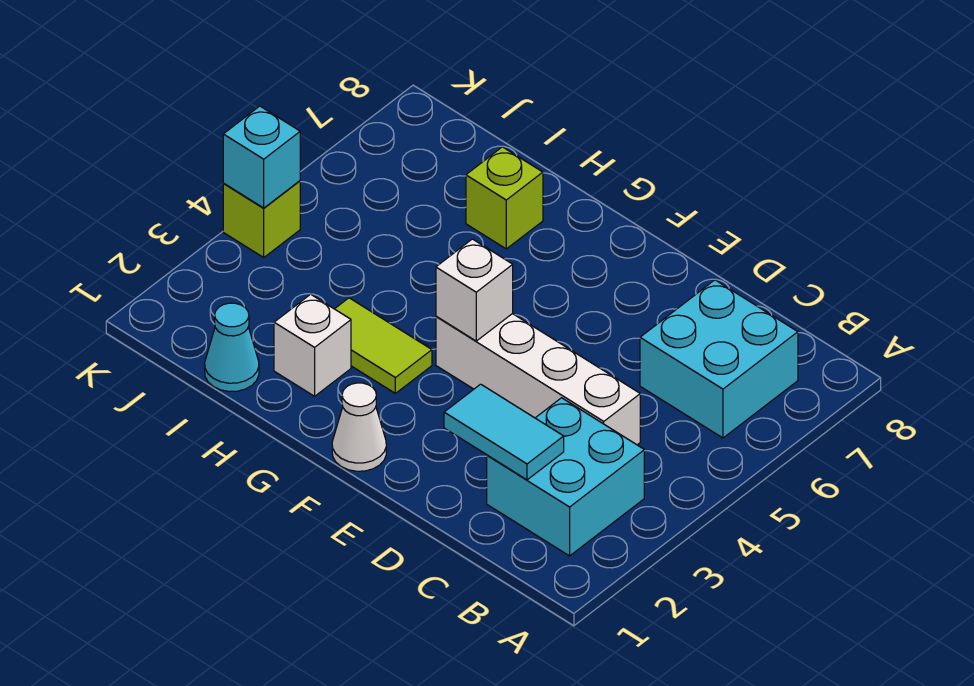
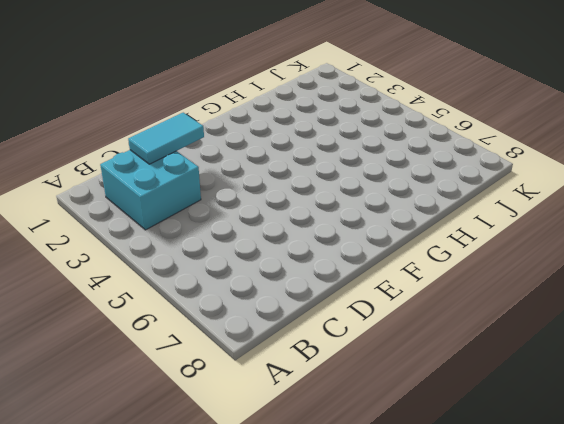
none -> cyan brick B6:C7 level 1
none -> white brick C4:F4 level 1
none -> white cone F1 level 1

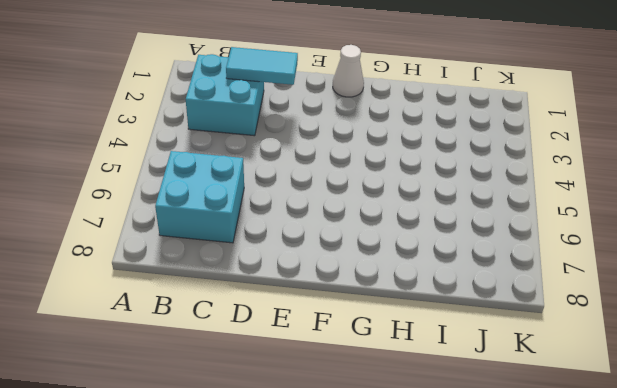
none -> white brick C4:F4 level 1
none -> lime tile G3:H3 level 1
none -> white brick H2 level 1

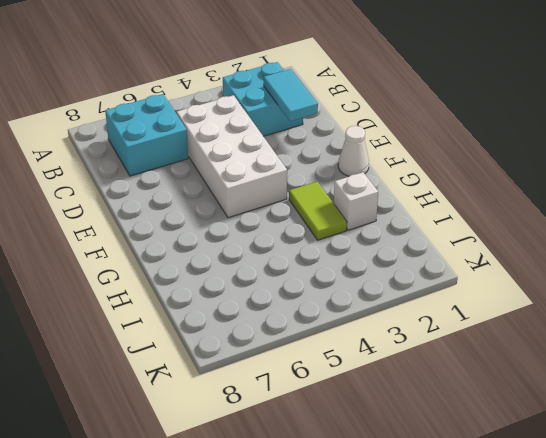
white brick C4:F5 level 1 -> white brick C4:F4 level 1
none -> lime brick H7 level 1
none -> cyan cone I1 level 1
none -> lime brick K4 level 1

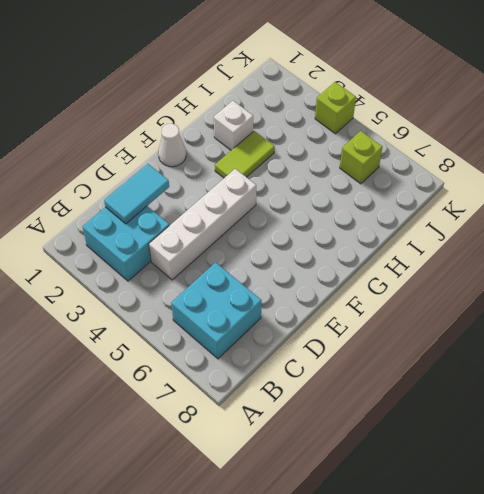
lime brick J6 level 1 -> lime brick H7 level 1
none -> cyan cone I1 level 1
none -> white brick F4 level 2
none -> cyan brick K4 level 2

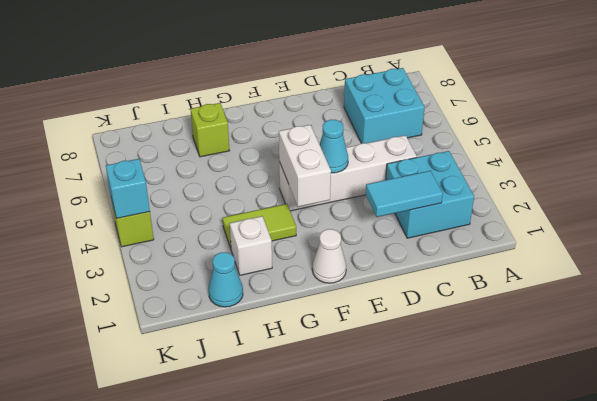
cyan cone E4 level 2 -> none
white brick F3:F4 level 2 -> white brick F4 level 2

